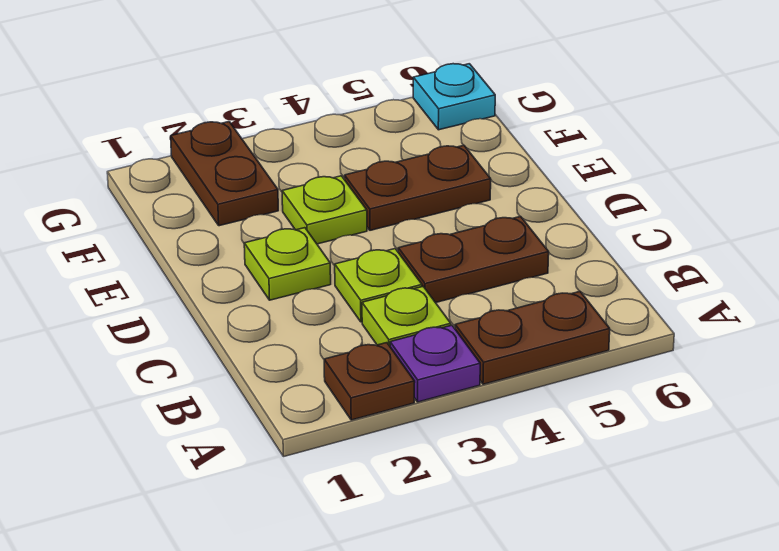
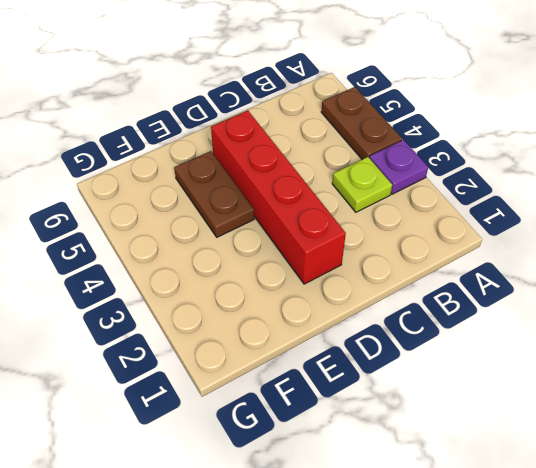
red brick D2:D5 level 1 -> lime plate D2 level 1
none -> brown plate A2 level 1
none -> lime plate C3 level 1

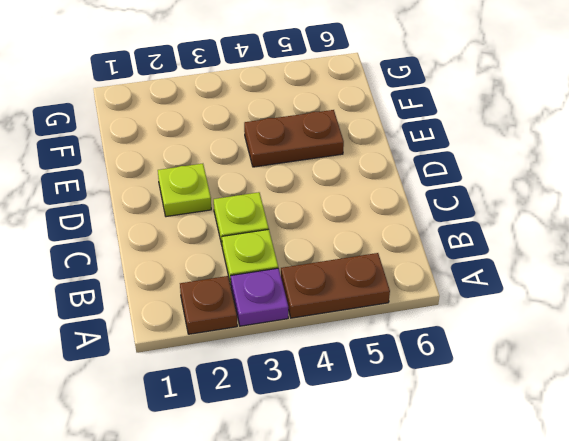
none -> brown plate C4:C5 level 1
none -> lime plate E3 level 1

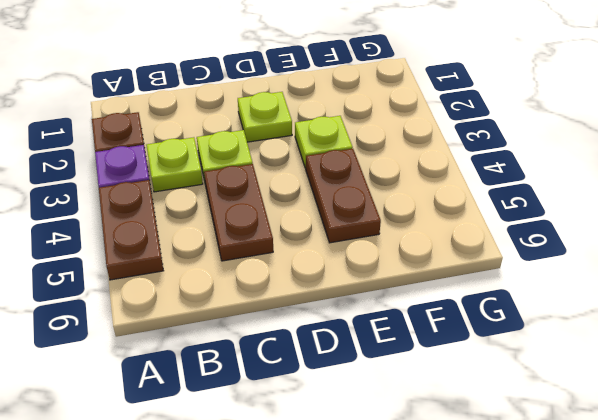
none -> brown plate F2:G2 level 1
none -> cyan plate G6 level 1

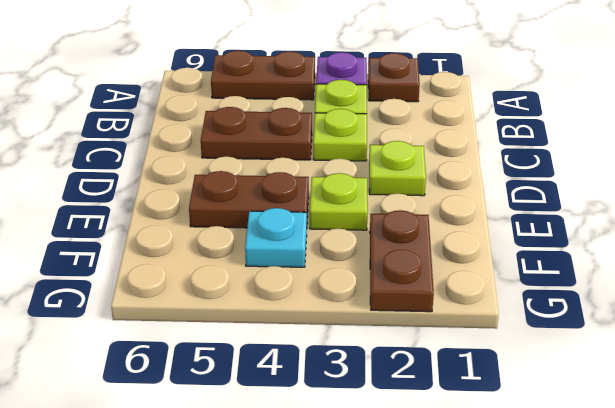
cyan plate F4 level 1 -> cyan plate G6 level 1

